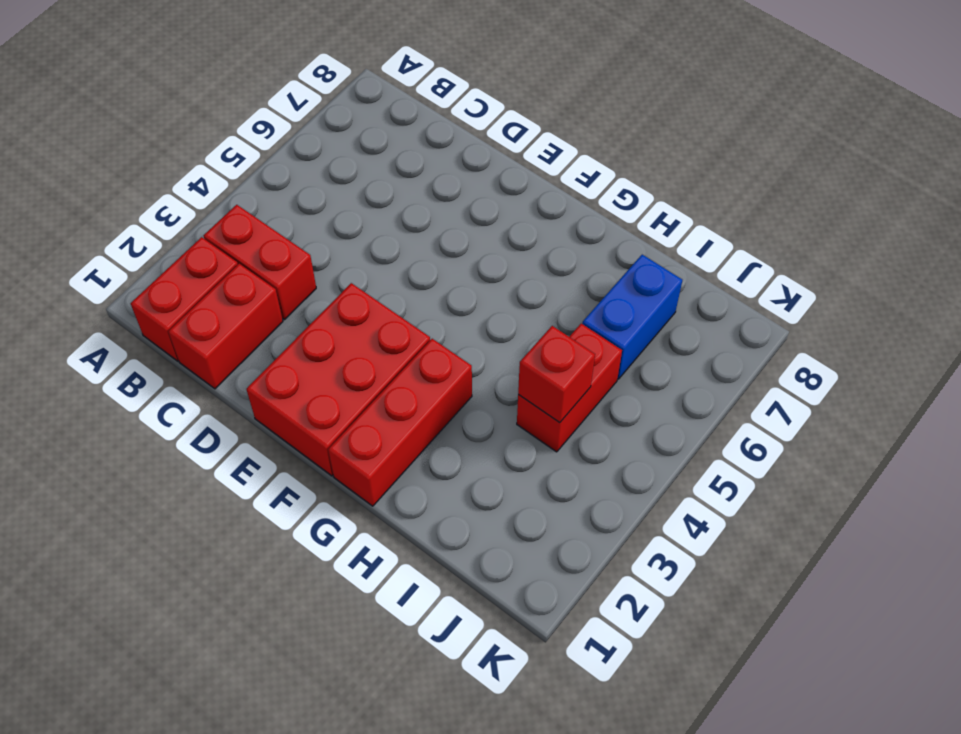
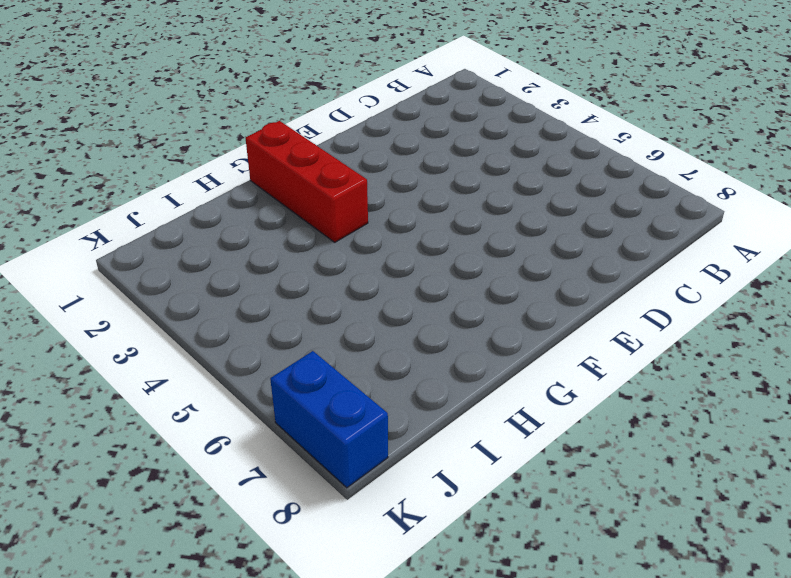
blue brick K7:K8 level 1 -> blue brick I6:I7 level 1
none -> red brick B1:B2 level 1
none -> red brick B3:C3 level 1

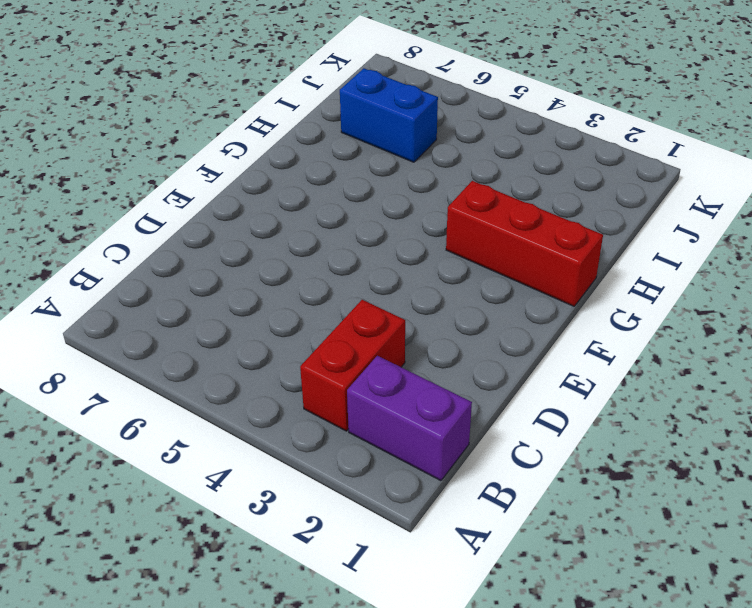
purple brick B1:B2 level 1 -> red brick B1:B2 level 1
none -> red brick C1:C2 level 1
none -> red brick E1:F3 level 1

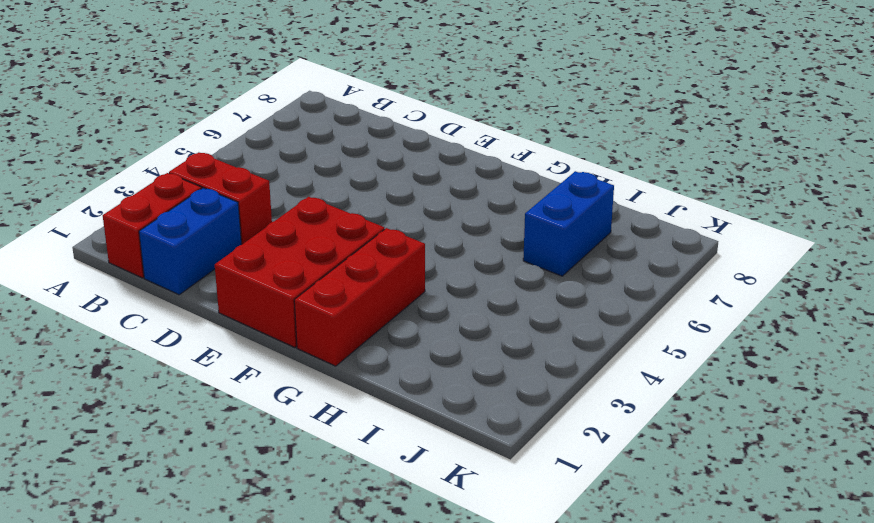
blue brick C1:C2 level 1 -> red brick C1:C2 level 1
none -> red brick I4:I5 level 1
none -> red brick I4 level 2

